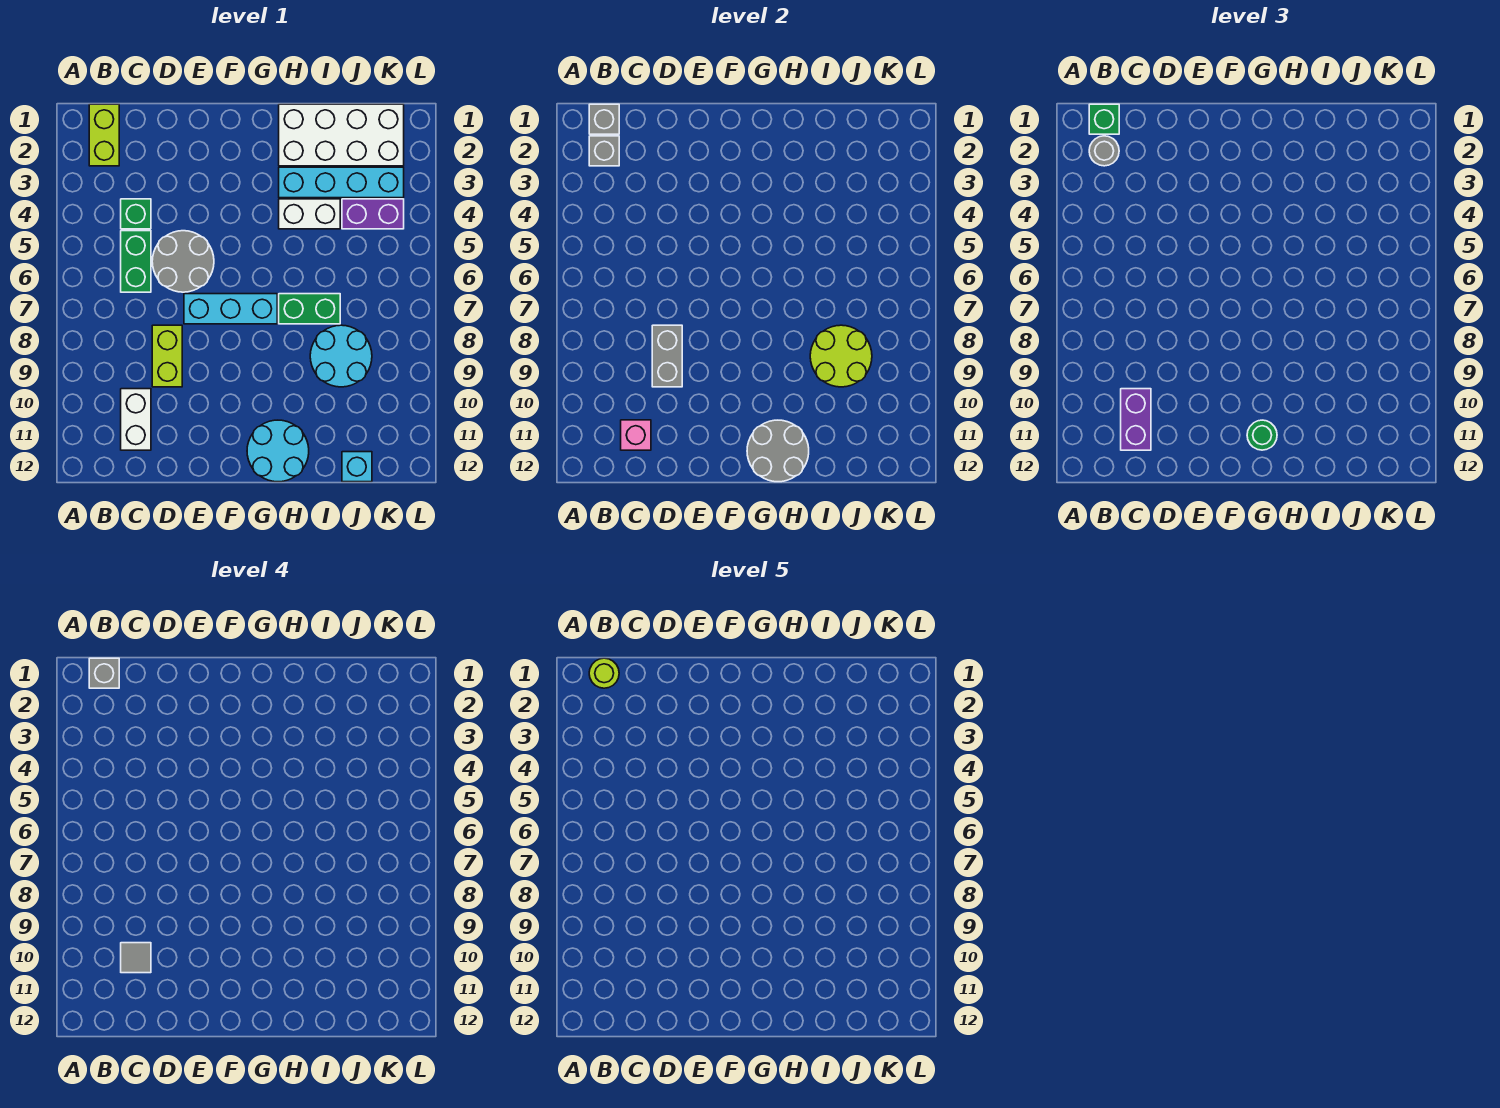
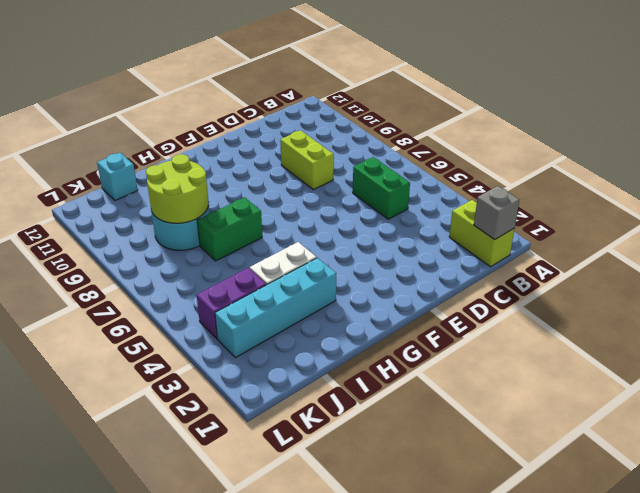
none -> green brick C4 level 1
none -> white brick C10:C11 level 1
none -> grey round brick D5:E6 level 1

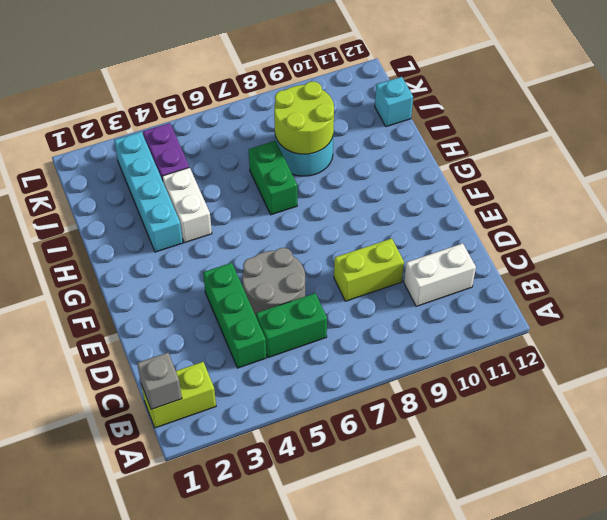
green brick C4:E4 level 1 -> green brick C4 level 1
none -> cyan brick E7:G7 level 1
none -> cyan round brick G11:H12 level 1
none -> white brick H1:K2 level 1

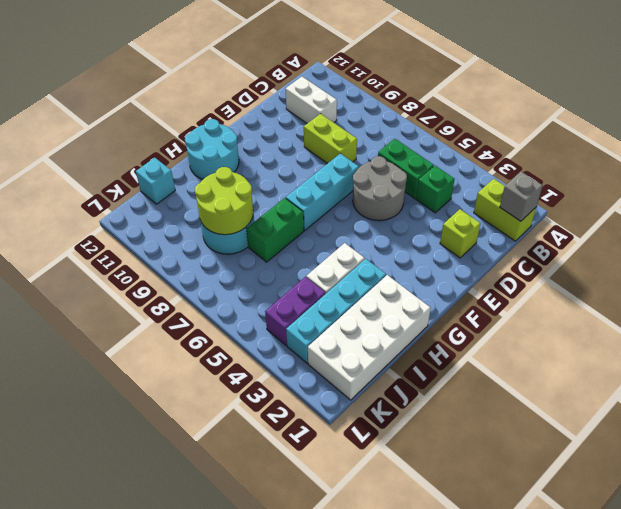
lime brick D2 level 1 -> none
none -> grey brick B2 level 2
none -> pink brick C11 level 2
none -> grey brick D8:D9 level 2

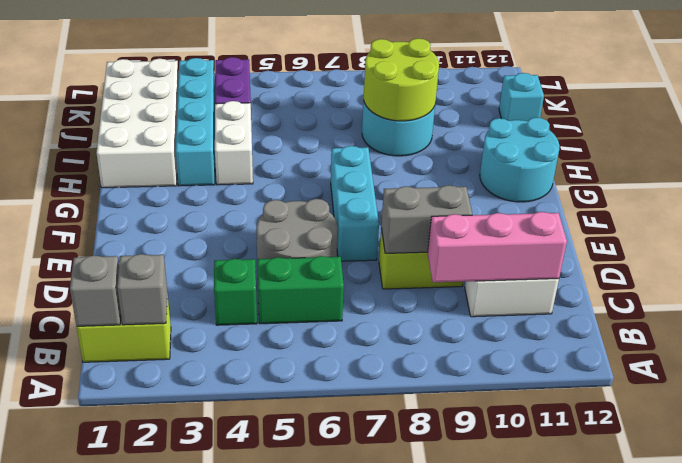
pink brick C9:C11 level 2 -> pink brick C11 level 2
none -> green brick H7:I7 level 1
none -> grey round brick G11:H12 level 2
none -> green brick B1 level 3

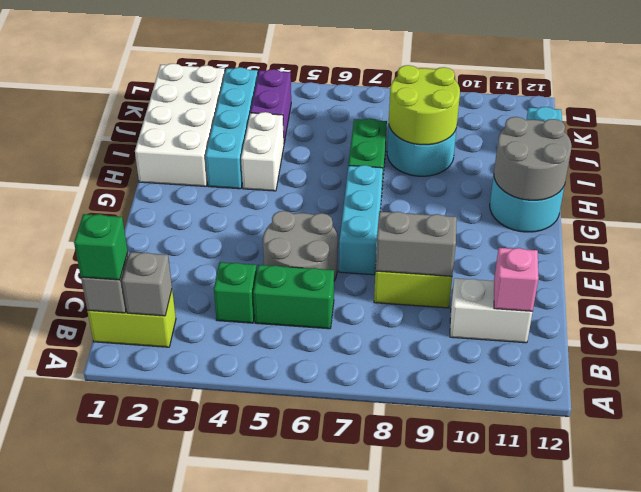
none -> grey round brick B2 level 3
none -> purple brick C10:C11 level 3
none -> green round brick G11 level 3

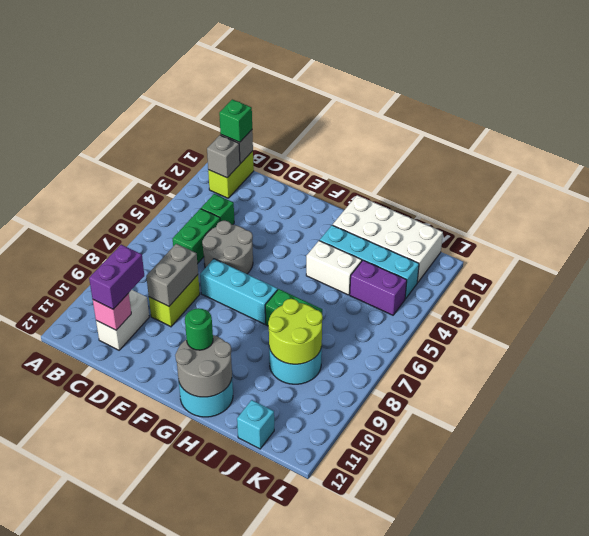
none -> grey round brick B2 level 3
none -> grey brick B1 level 4
none -> grey tile C10 level 4

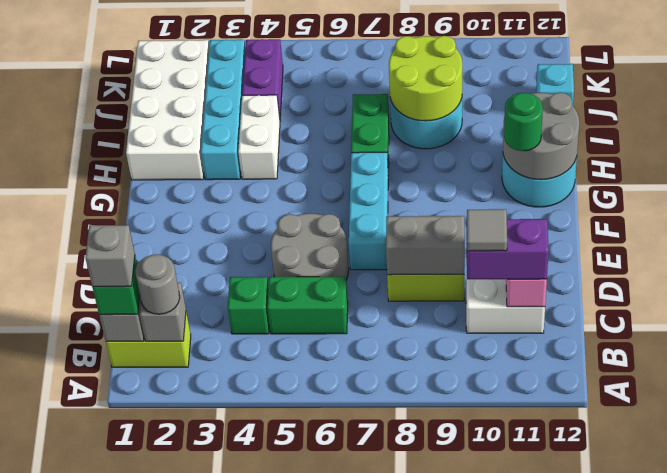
none -> lime round brick B1 level 5

